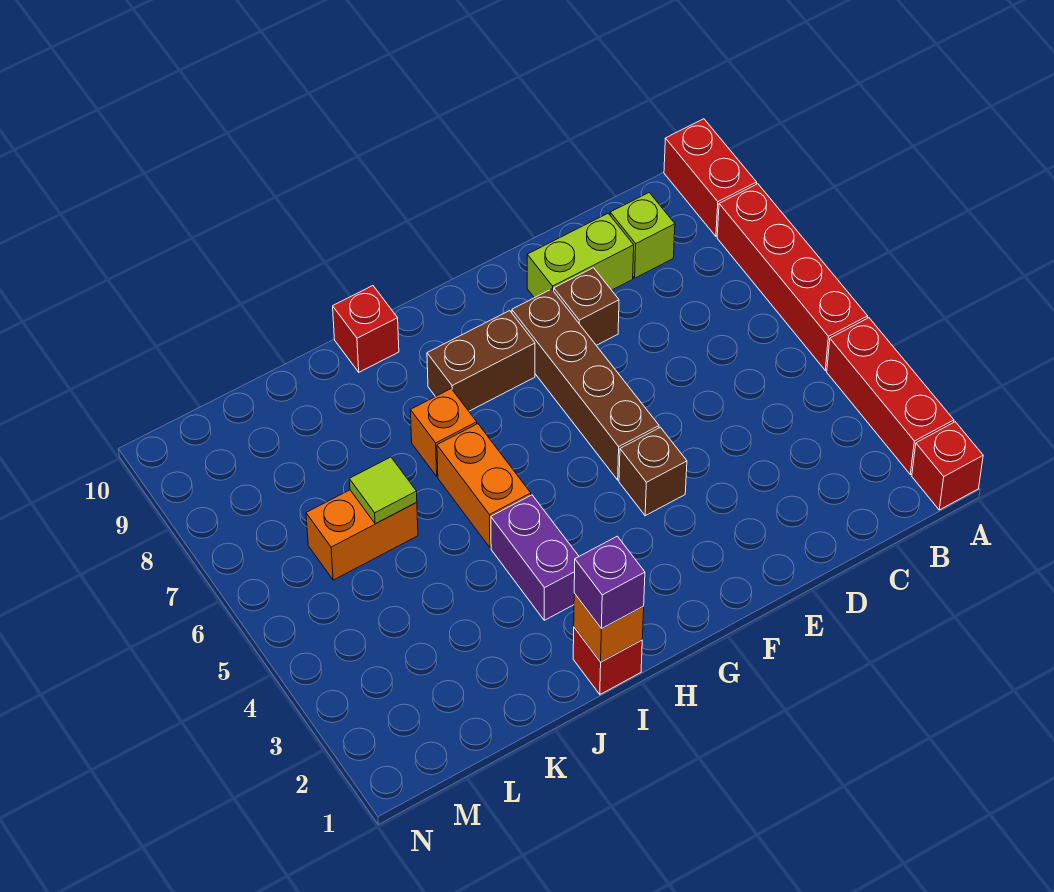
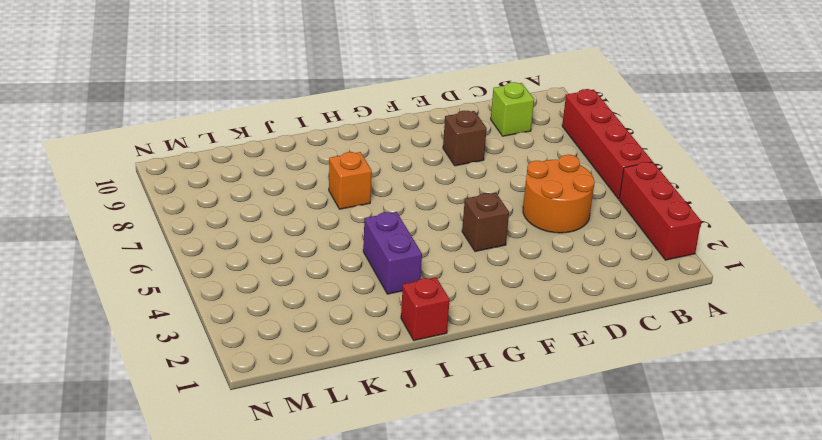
orange round brick C4:D5 level 1 -> none
none -> red brick A1 level 1
none -> red brick A9:A10 level 1
none -> lime brick D9:E9 level 1

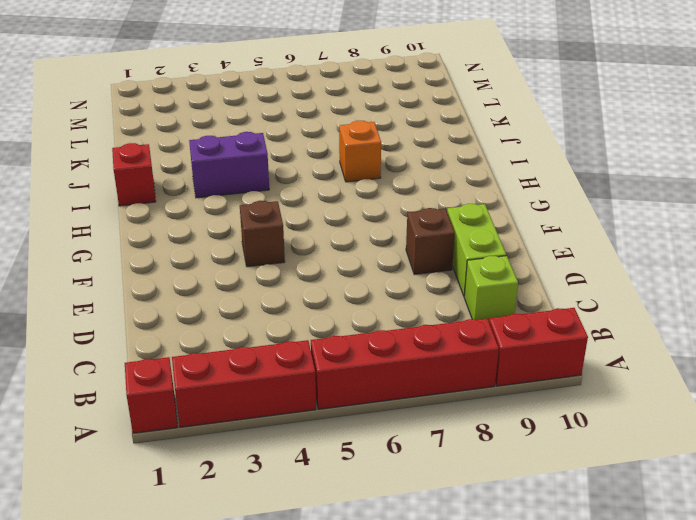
none -> brown brick F5:F8 level 1
none -> brown brick G8:H8 level 1
none -> orange brick I5:I6 level 1

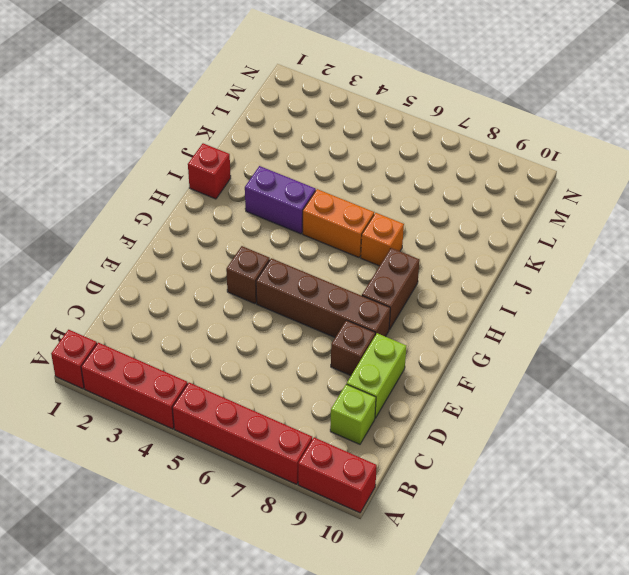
none -> red brick I10 level 1
none -> orange brick K6:L6 level 1
none -> orange brick I1 level 2

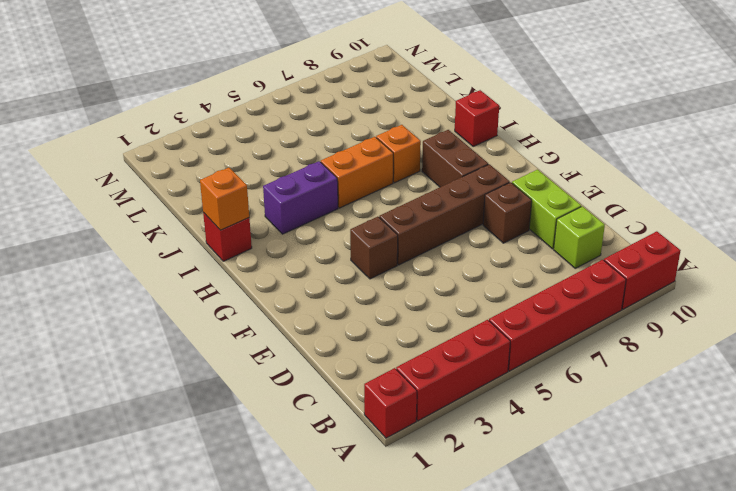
none -> orange brick K6:L6 level 1
none -> lime tile K6 level 2
none -> purple brick I1 level 3

